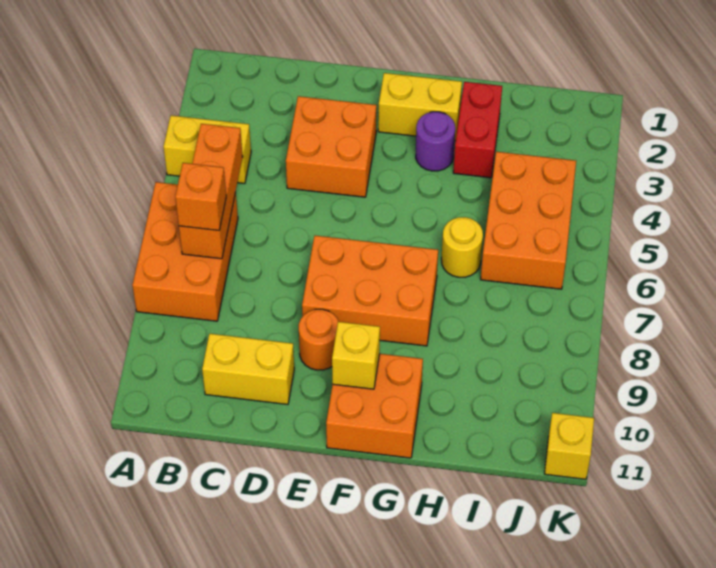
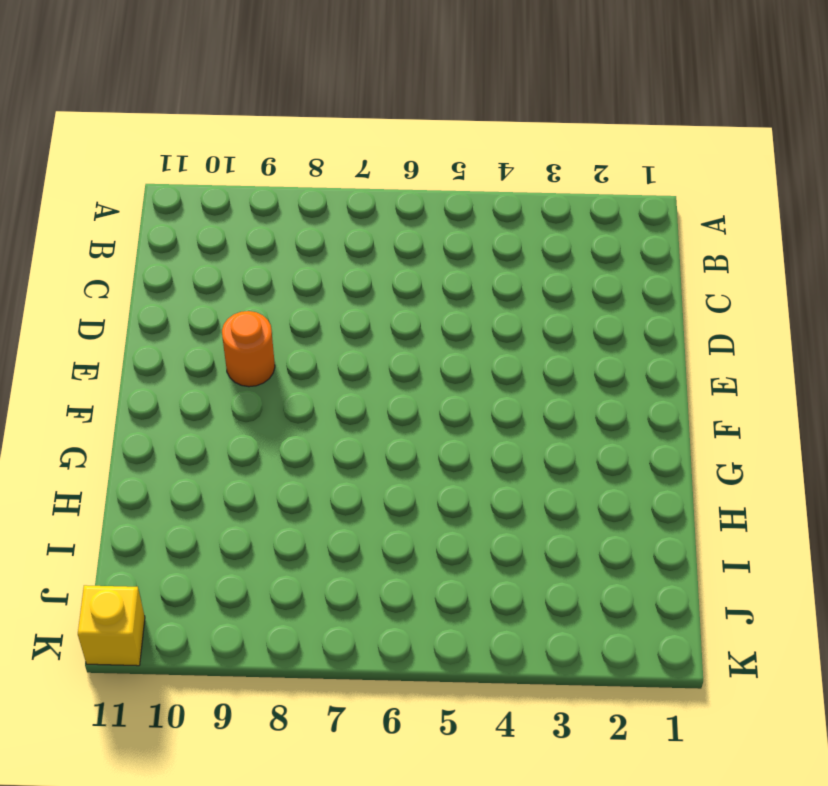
none -> yellow brick A4:B4 level 1
none -> orange brick A6:B8 level 1
none -> yellow brick C10:D10 level 1

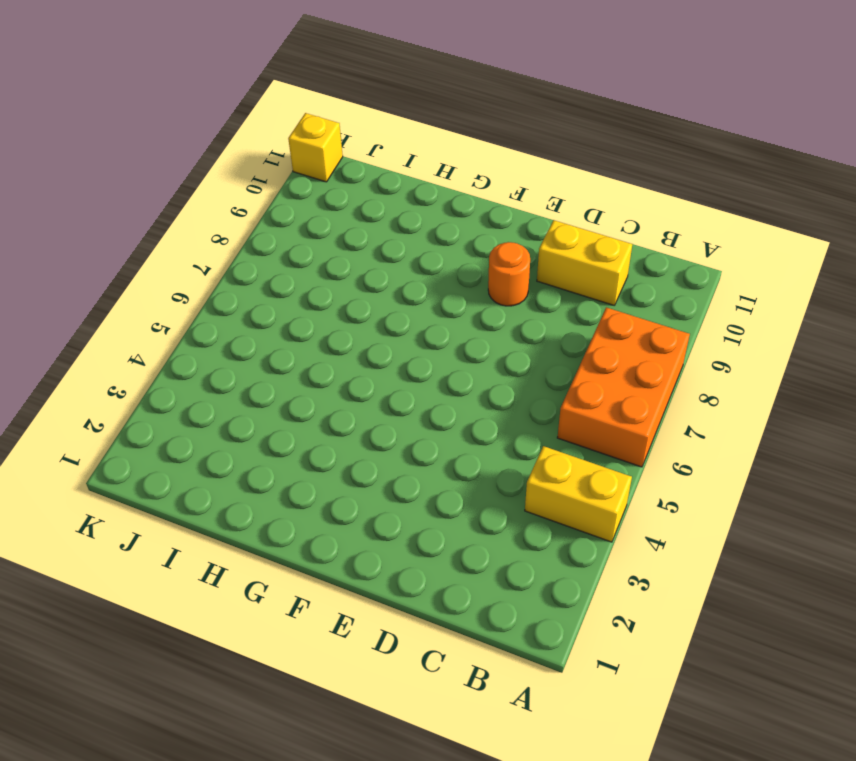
none -> orange brick D3:E4 level 1
none -> orange brick E7:G8 level 1
none -> yellow brick F2:G2 level 1

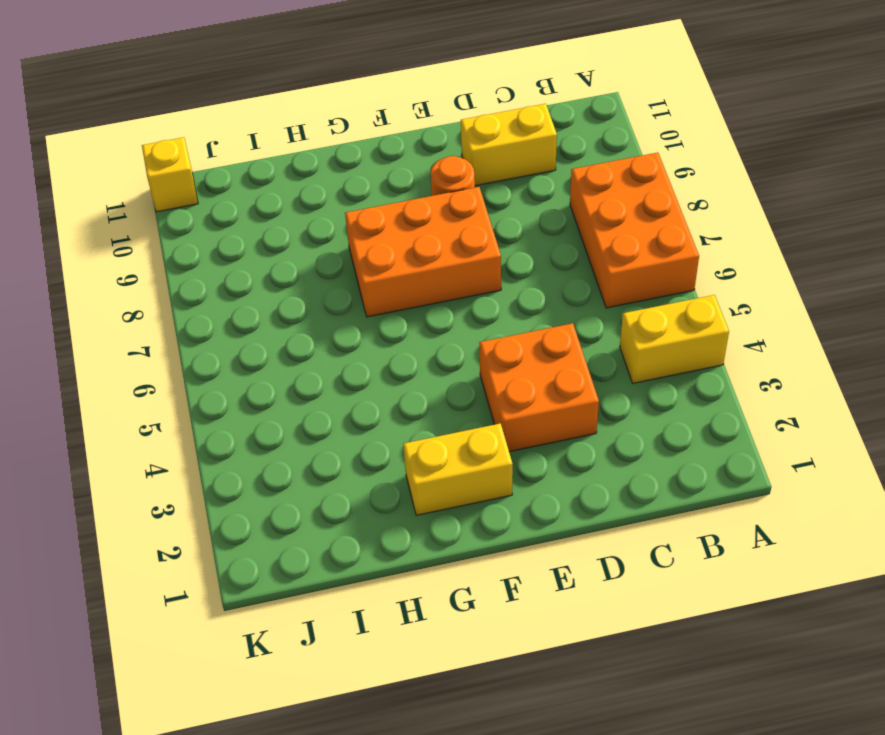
none -> orange brick F10:G11 level 1
none -> purple round brick G3 level 1
none -> red brick H2:H3 level 1

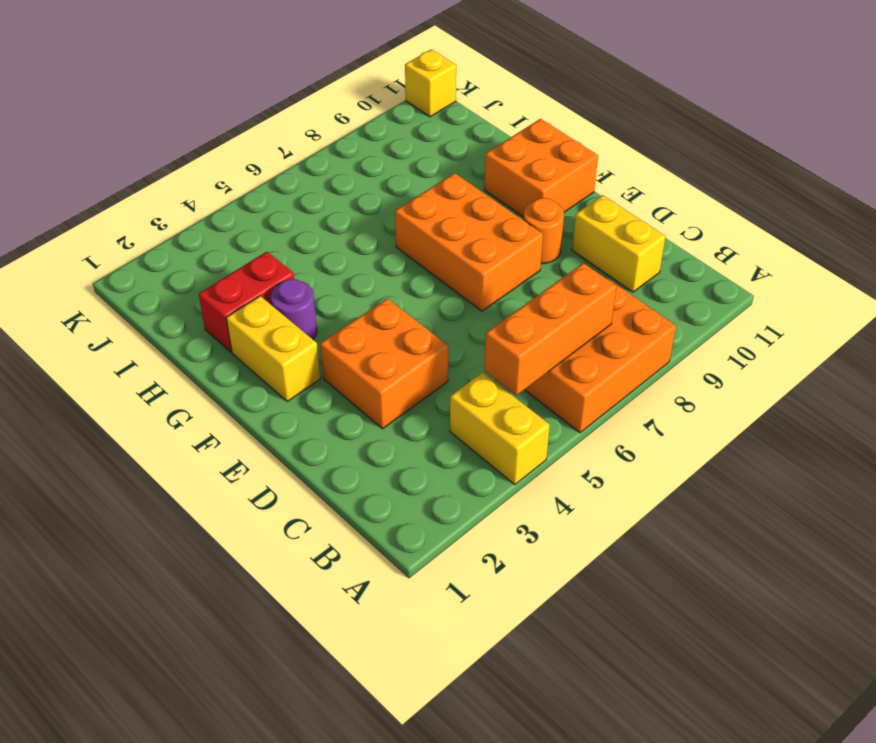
none -> yellow round brick H6 level 1
none -> orange brick I4:J6 level 1
none -> yellow brick F10 level 2

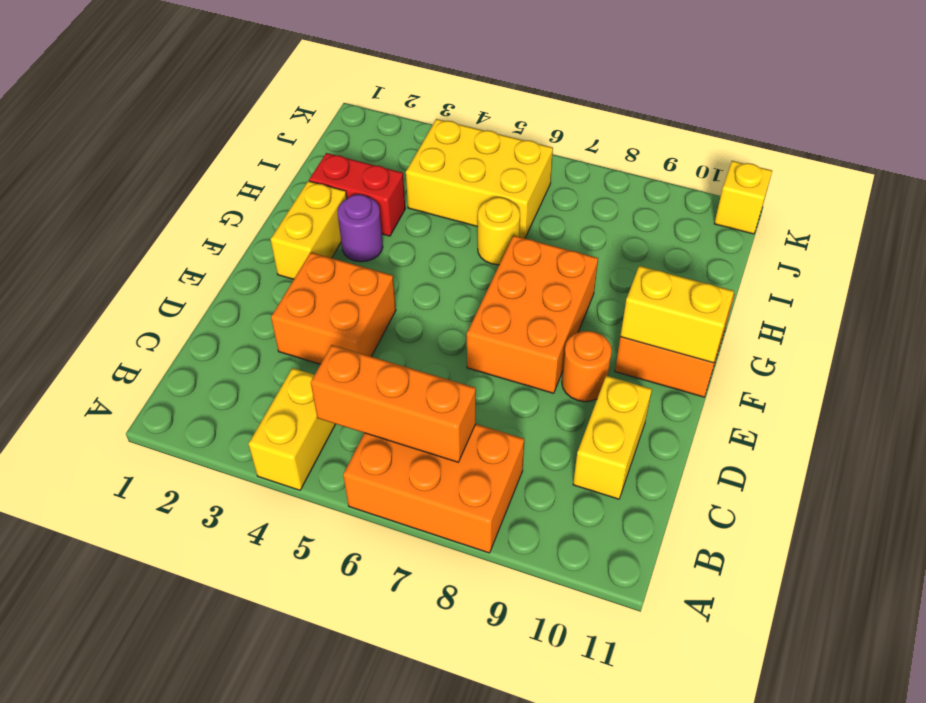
yellow brick F10:F11 level 2 -> yellow brick F10 level 2
yellow brick I4:J6 level 1 -> orange brick I4:J6 level 1
none -> orange brick B7 level 3

